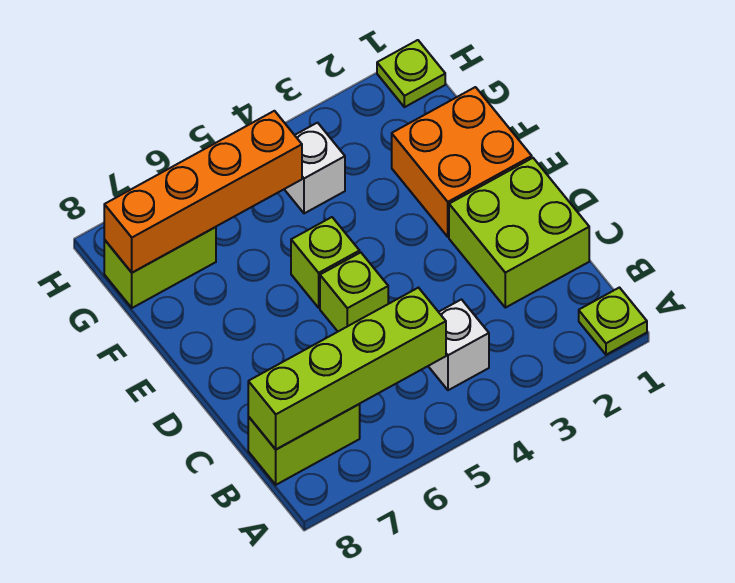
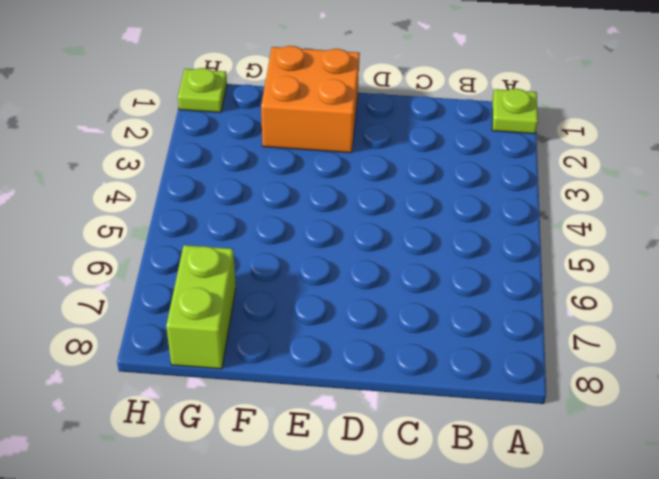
none -> white brick B4 level 1
none -> lime brick B7:B8 level 1
none -> lime brick C1:D2 level 1

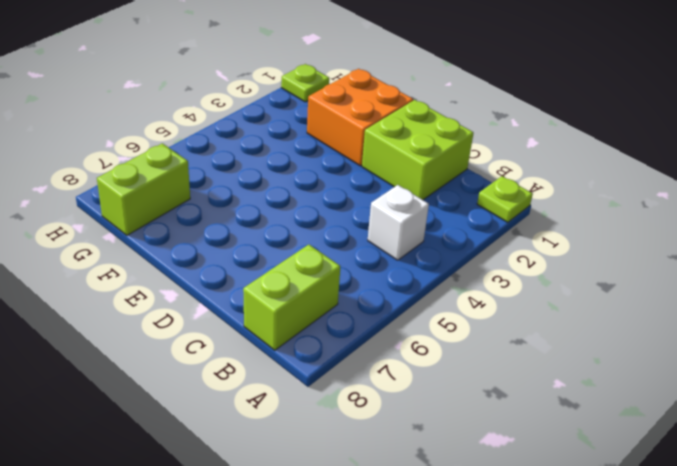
none -> lime brick D5 level 1
none -> lime brick E5 level 1
none -> white brick G4 level 1

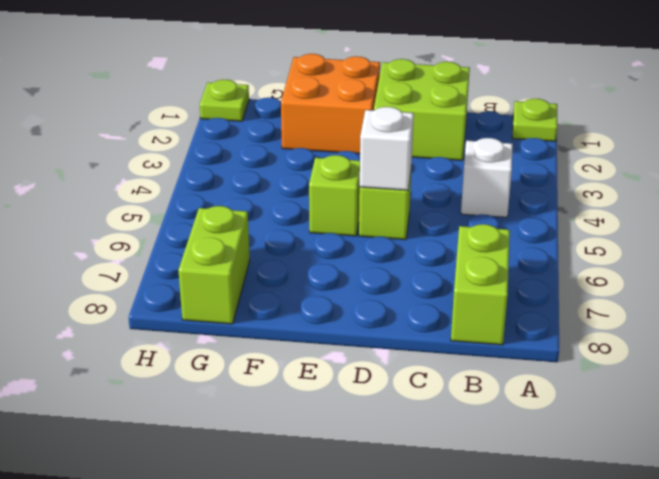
white brick D5 level 2 -> white brick G4 level 1
none -> lime brick B5:B8 level 2
none -> orange brick G5:G8 level 2

